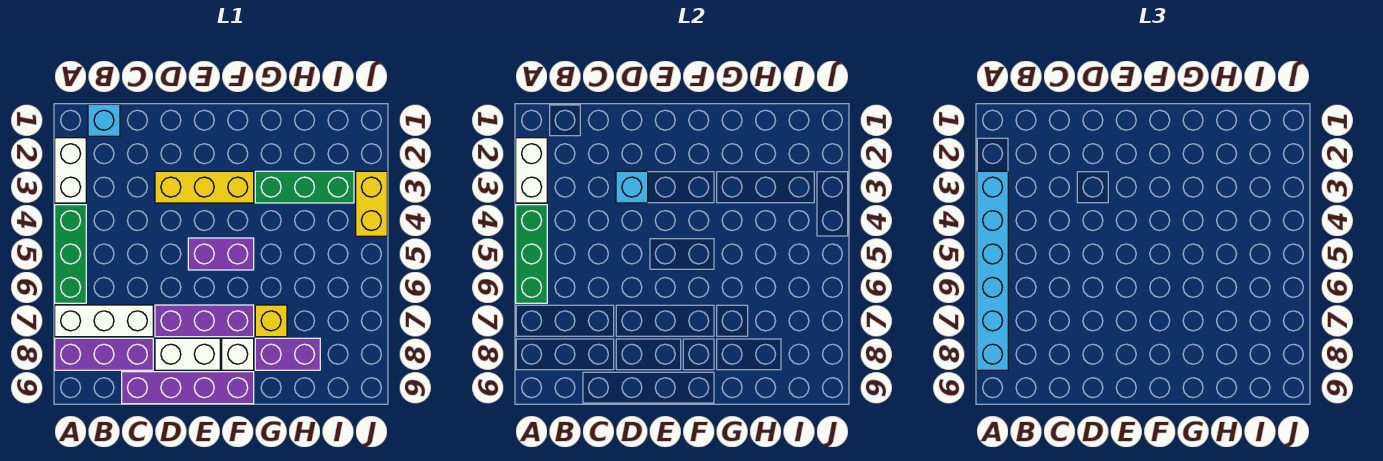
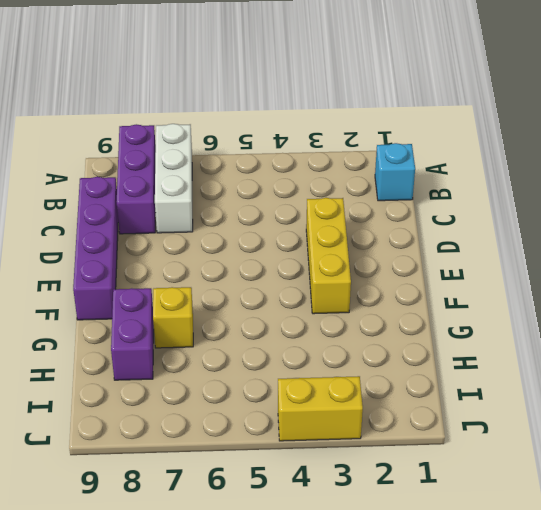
none -> white brick A2:A3 level 1
none -> green brick A4:A6 level 1
none -> purple brick D7:F7 level 1

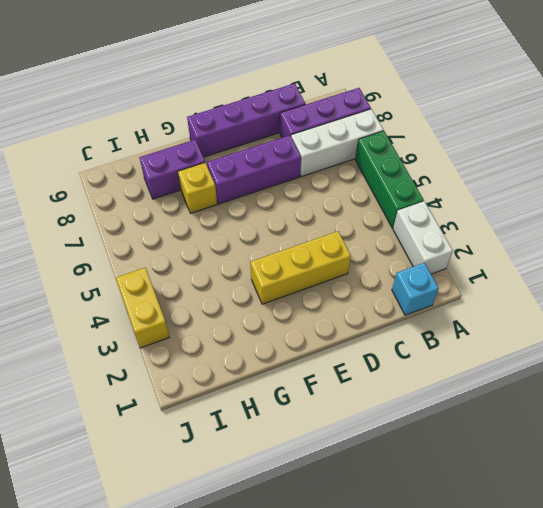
none -> white brick D8:E8 level 1
none -> purple brick E5:F5 level 1
none -> white brick F8 level 1

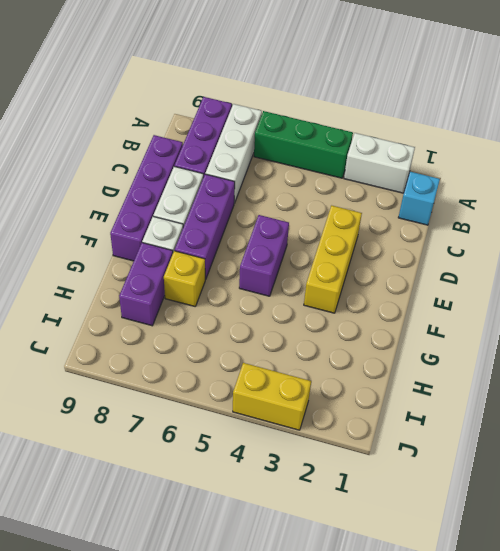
none -> green brick G3:I3 level 1
none -> white brick A2:A3 level 2
none -> green brick A4:A6 level 2

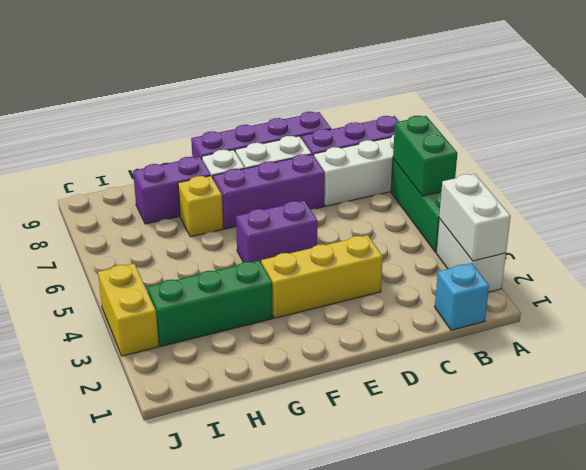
green brick A5:A6 level 2 -> green brick A4:A6 level 2
none -> cyan brick D3 level 2
none -> cyan brick A3:A8 level 3

